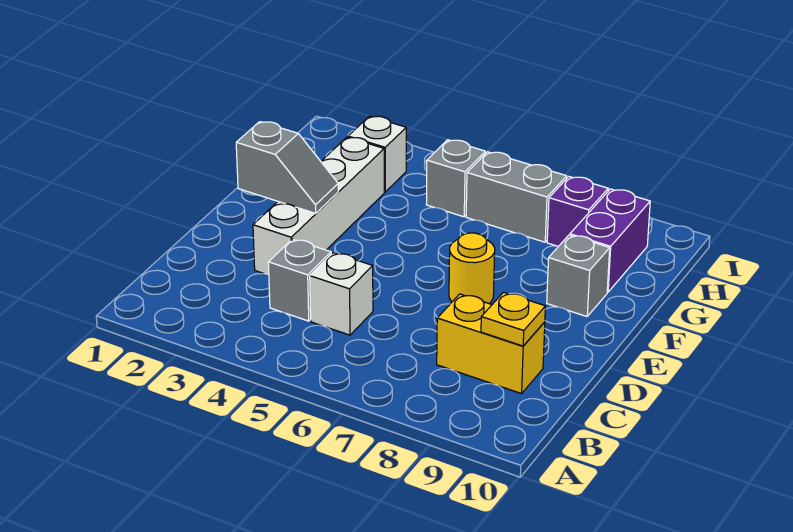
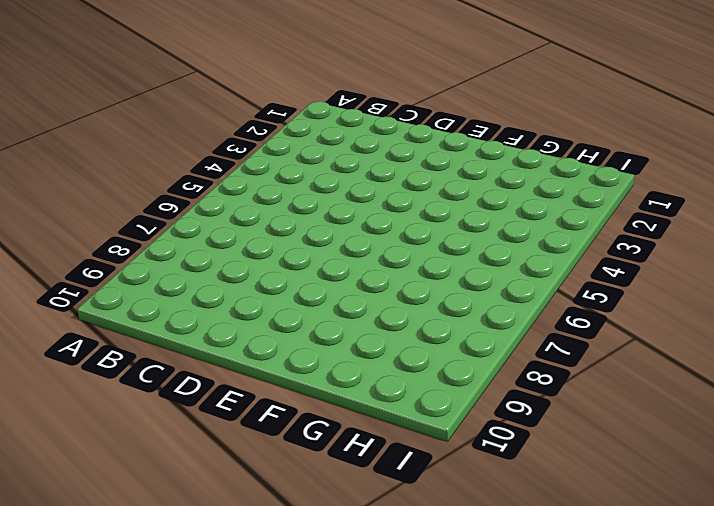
none -> grey brick C4 level 1
none -> white brick C5 level 1
none -> yellow brick C8:C9 level 1

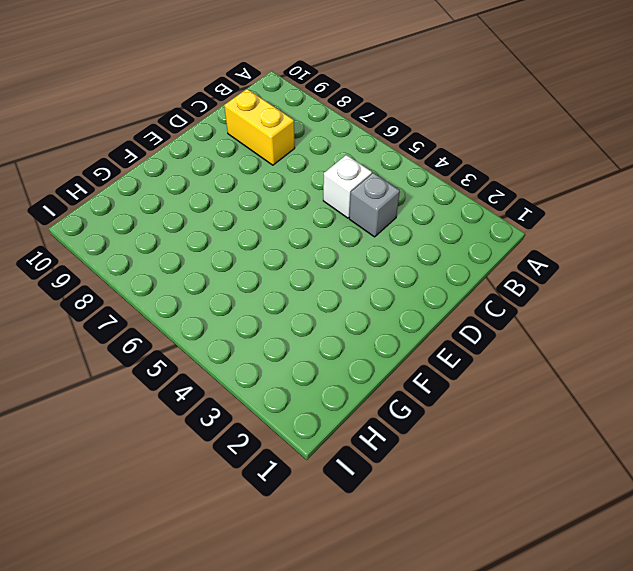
none -> white brick D3:G3 level 1
none -> yellow round brick E7 level 1
none -> grey brick F9 level 1

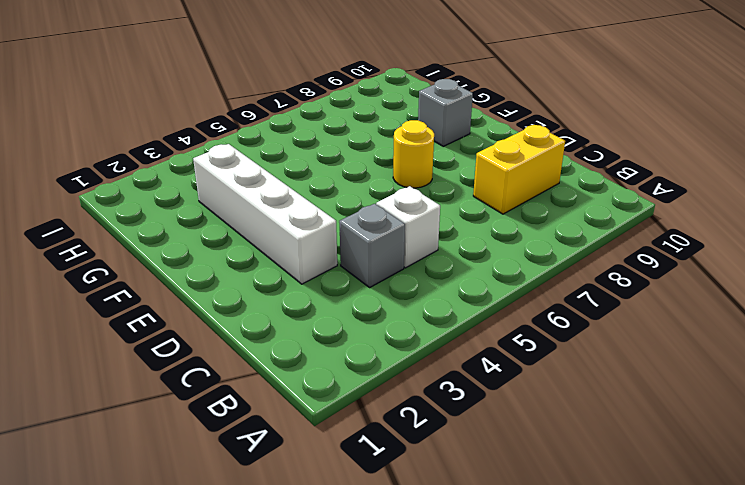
none -> purple brick G9:H9 level 1
none -> white brick H3 level 1
none -> grey brick H5 level 1

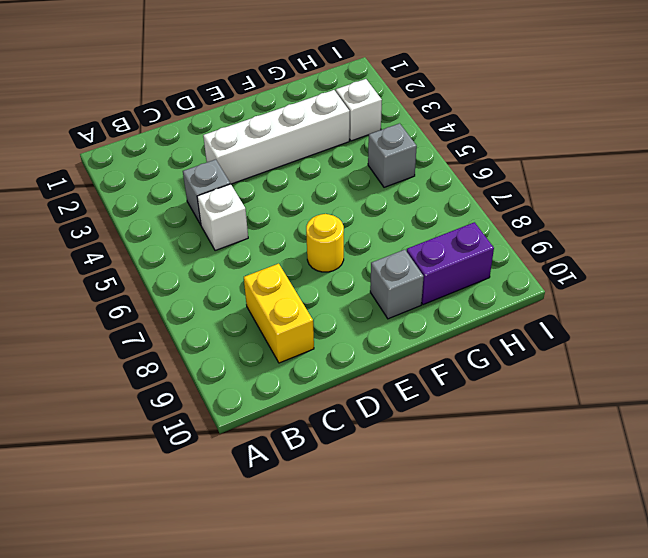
none -> grey brick H6:H7 level 1
none -> purple brick H8 level 1
none -> yellow plate C9 level 2

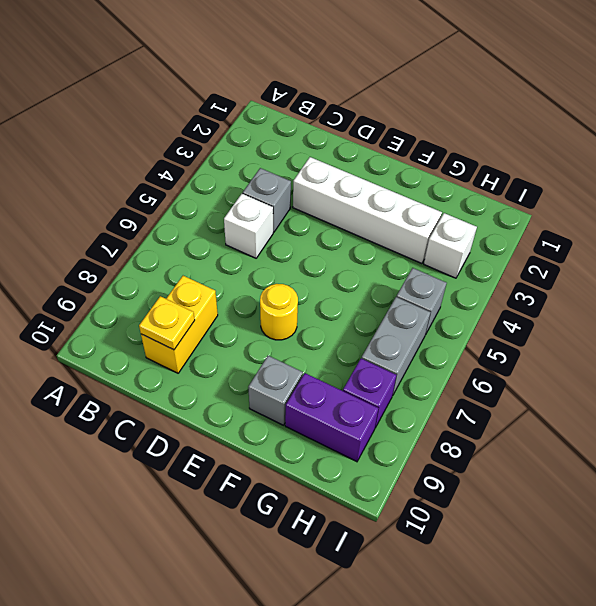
none -> grey slope E2:E3 level 2 top 2

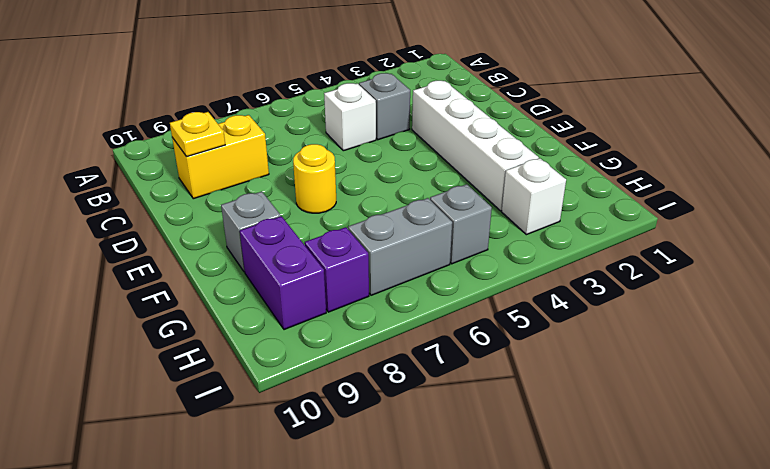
none -> grey slope E2:E3 level 2 top 2

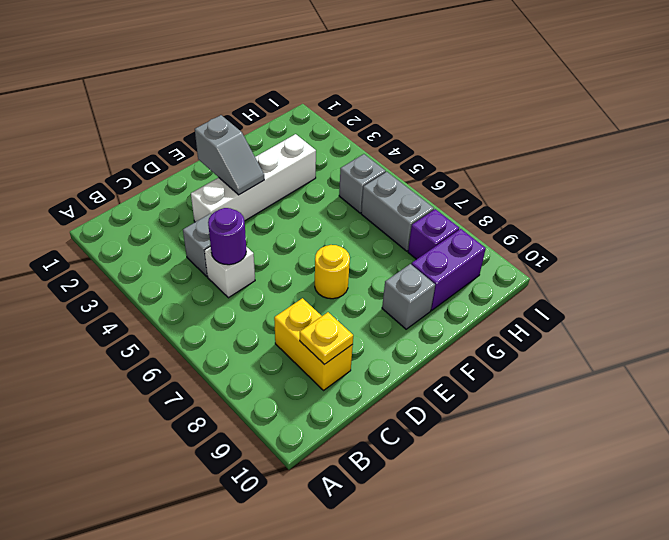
purple round brick C5 level 2 -> none
none -> white brick H3 level 1

